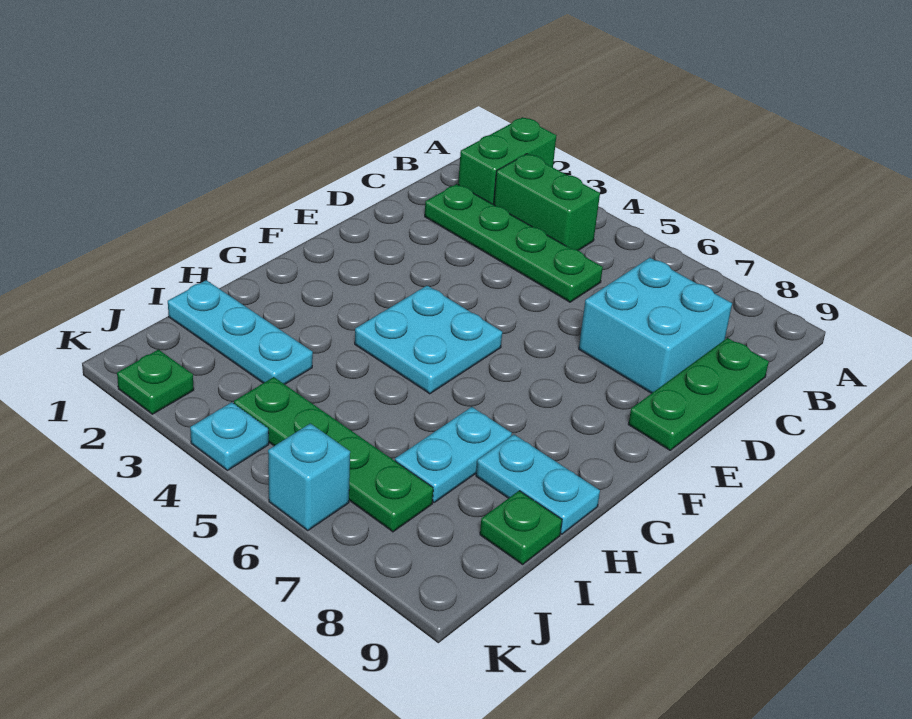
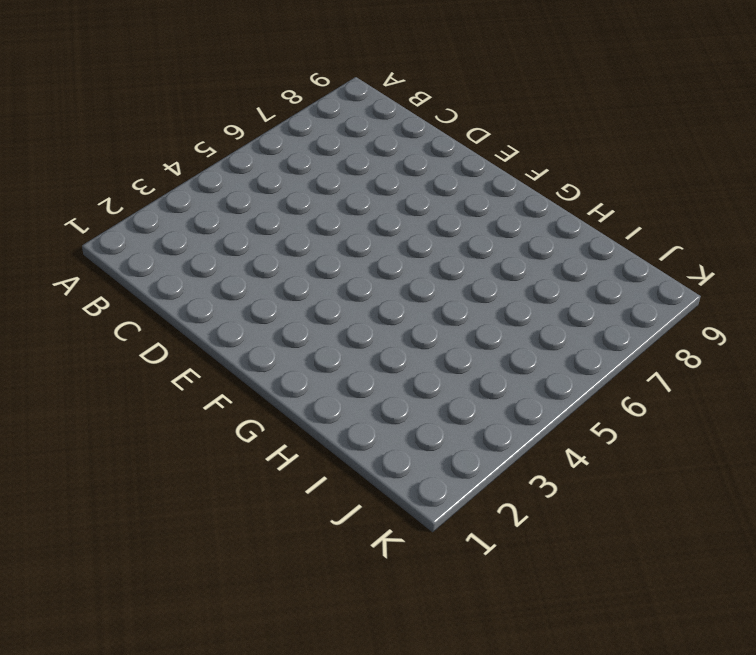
none -> green brick A2:B2 level 1
none -> green brick B3:B4 level 1
none -> green plate C2:C5 level 1

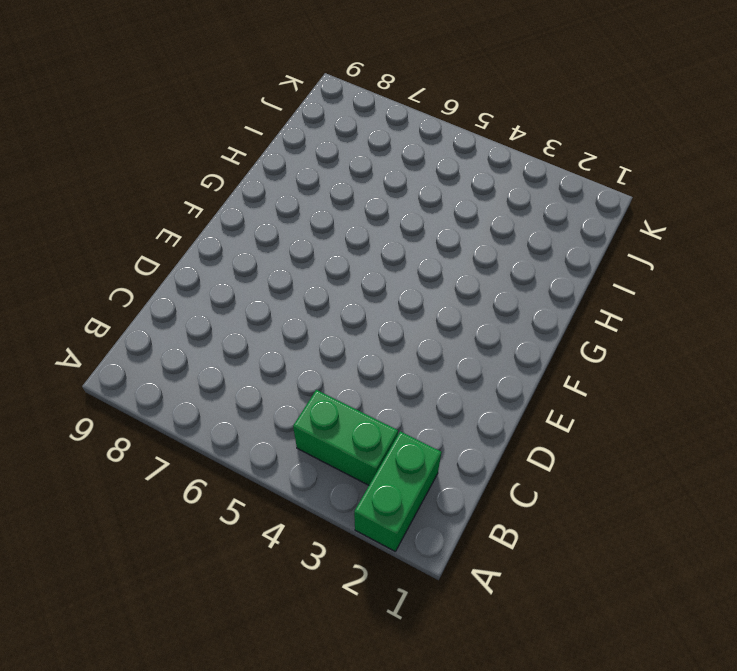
none -> green plate C2:C5 level 1
none -> cyan brick C7:D8 level 1
none -> green plate C9:E9 level 1

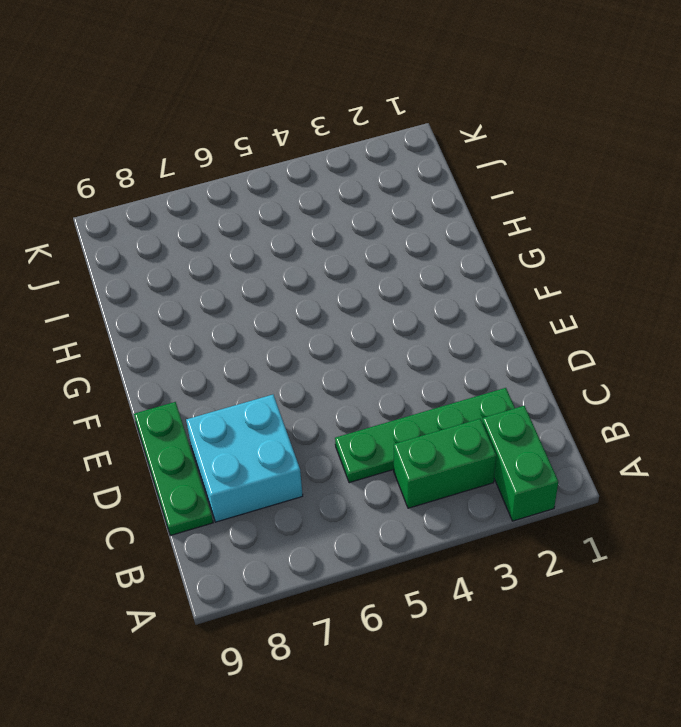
none -> cyan plate F4:G5 level 1
none -> cyan plate H7:I7 level 1
none -> cyan plate H8:H9 level 1

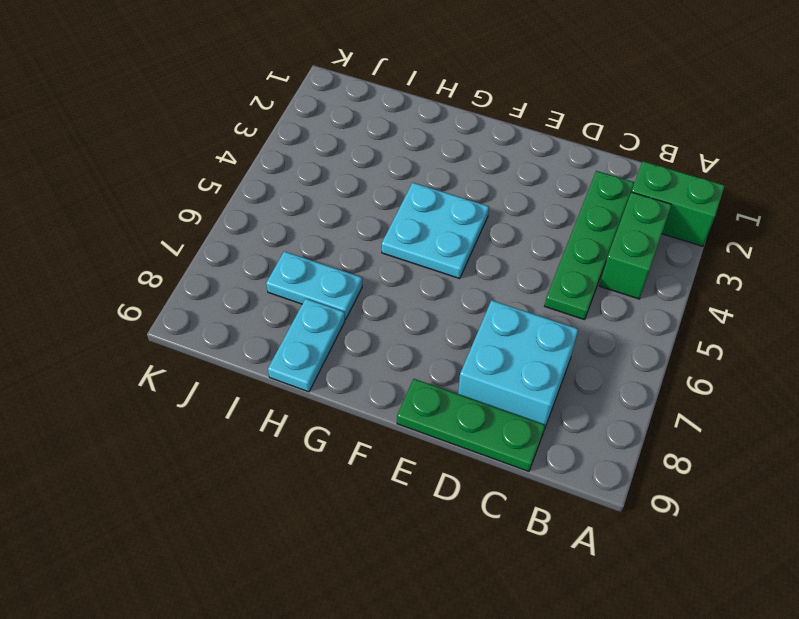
none -> cyan plate I1:I3 level 1
none -> green plate I9 level 1
none -> green plate J4:J7 level 1

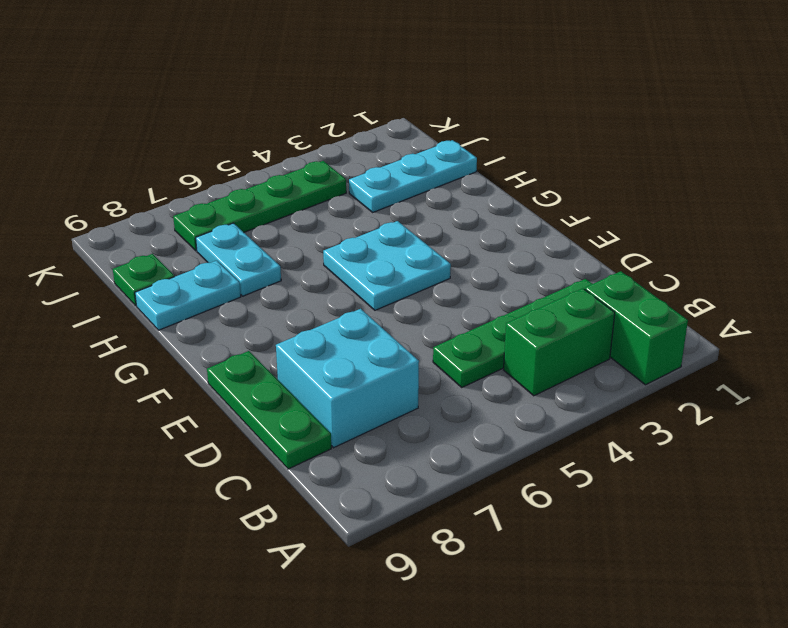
none -> green plate K2 level 1
none -> cyan plate K4 level 1
none -> cyan brick K6 level 1

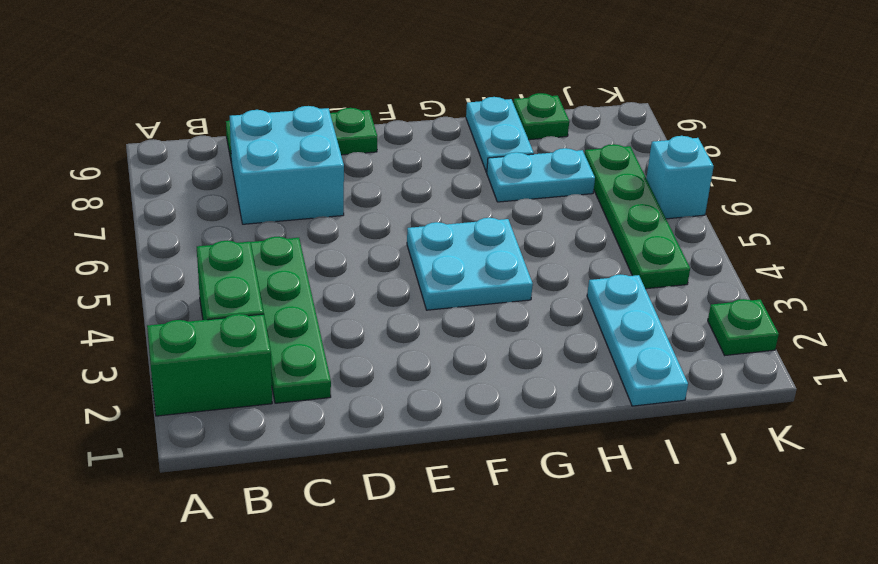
none -> cyan plate K4 level 1

